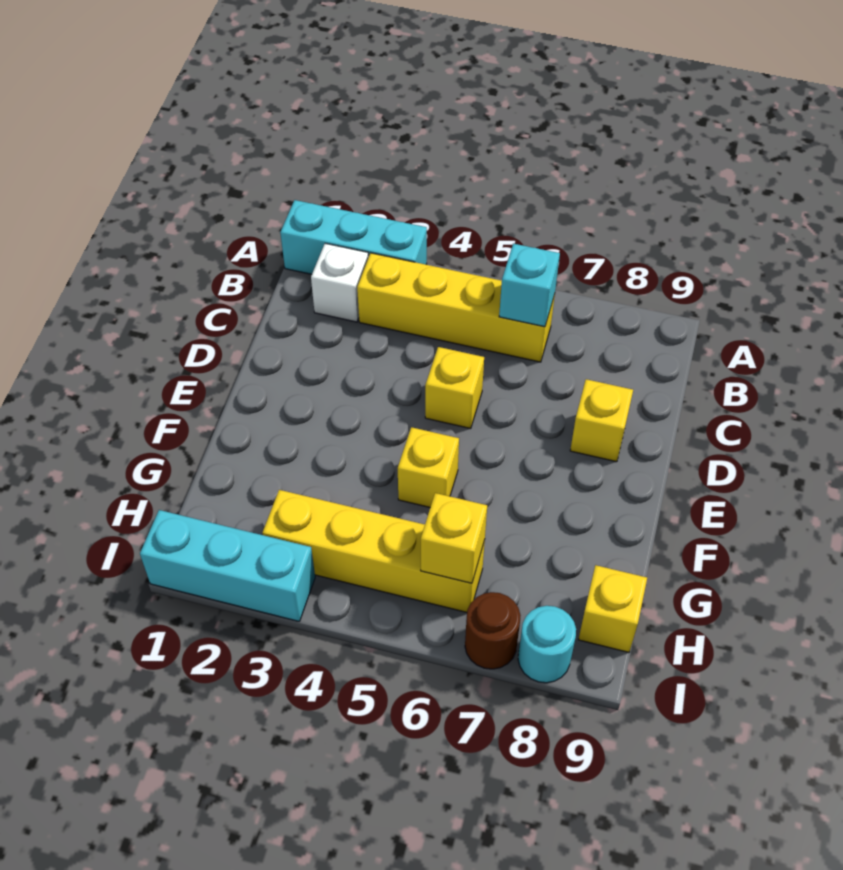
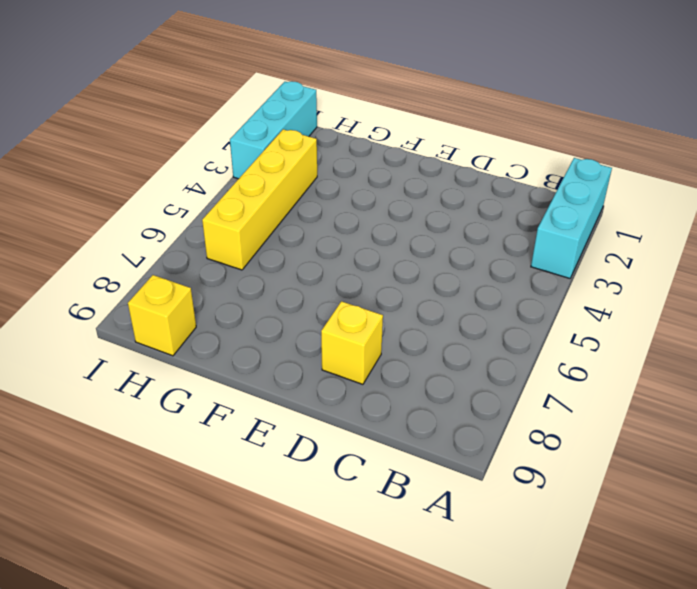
none -> white brick B2 level 1
none -> yellow brick B3:B6 level 1
none -> yellow brick D5 level 1

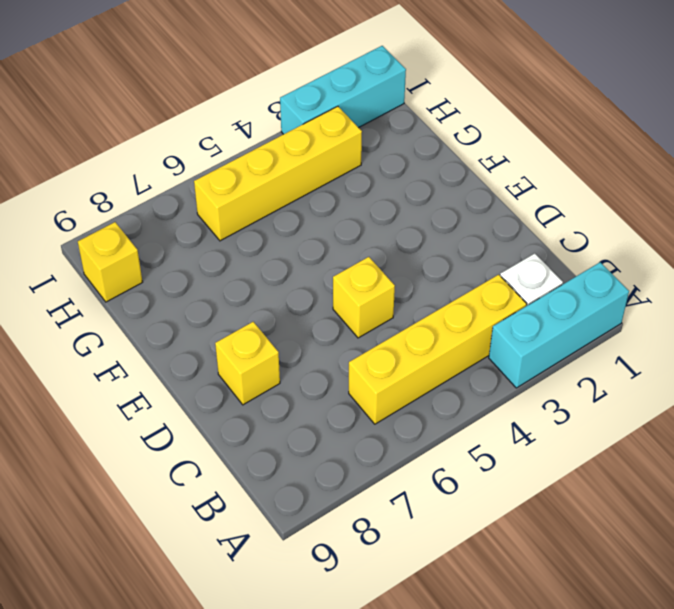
none -> yellow brick F5 level 1
none -> brown round brick I7 level 1
none -> cyan round brick I8 level 1

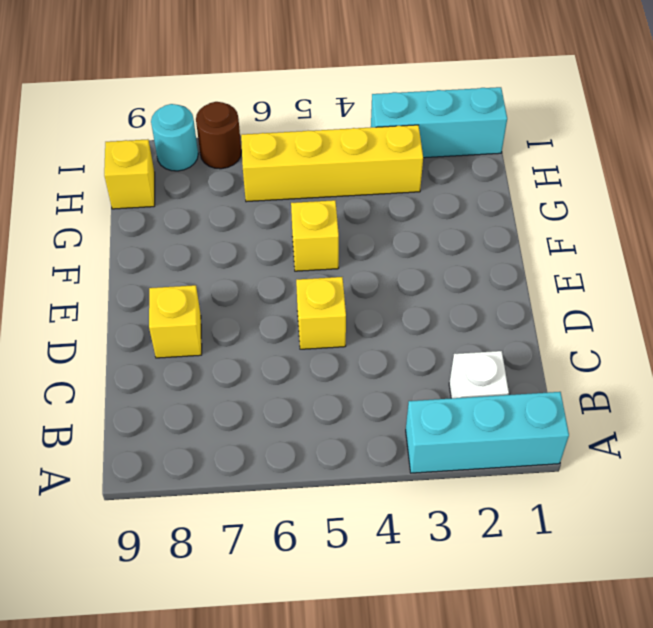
none -> yellow brick B3:B6 level 1
none -> cyan brick B6 level 2
none -> yellow brick H6 level 2

